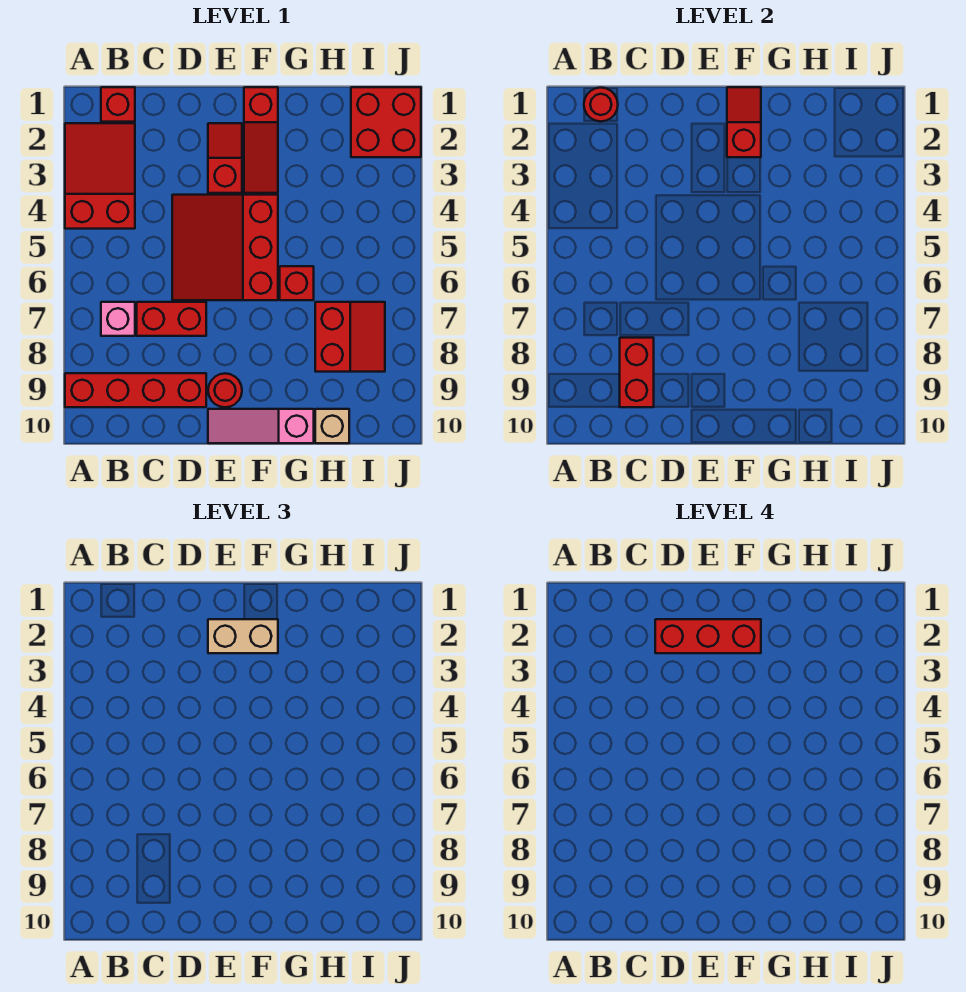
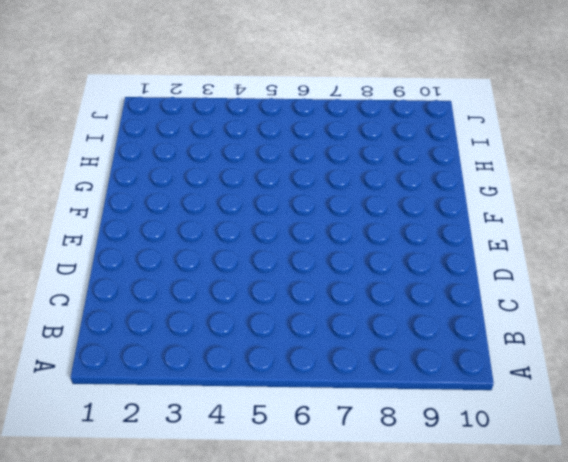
none -> red slope A2:B4 level 1 top 4
none -> red brick A9:D9 level 1
none -> red brick B1 level 1

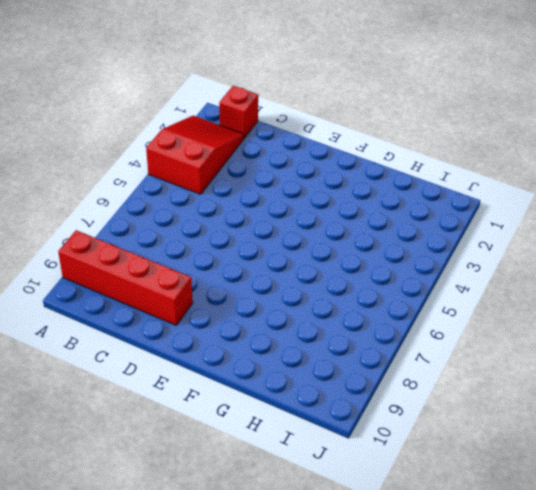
none -> pink brick B7 level 1
none -> red brick C7:D7 level 1
none -> red slope D4:F6 level 1 top F

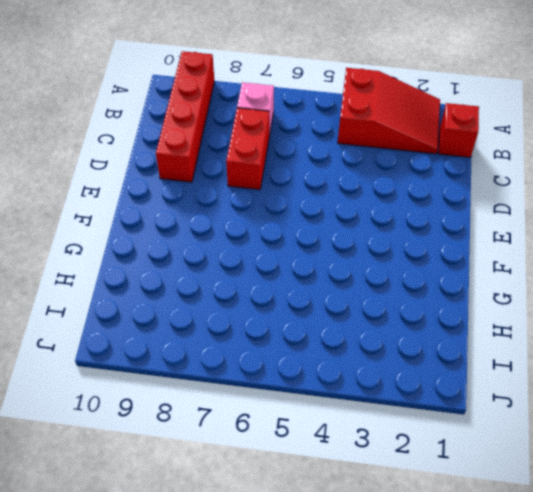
none -> red slope D4:F6 level 1 top F
none -> red slope E2:E3 level 1 top 3
none -> red round brick E9 level 1

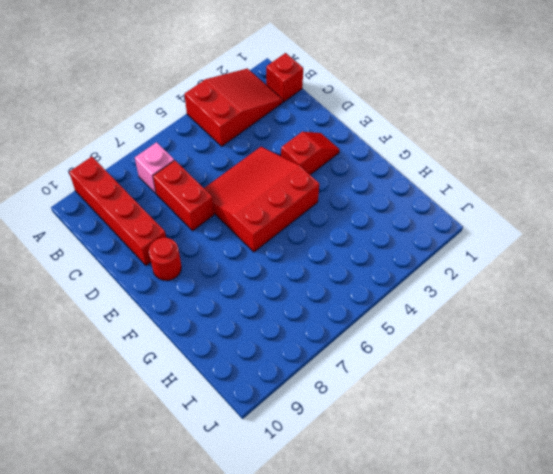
none -> pink slope E10:G10 level 1 top G
none -> red slope F1:F3 level 1 top 1
none -> red brick G6 level 1

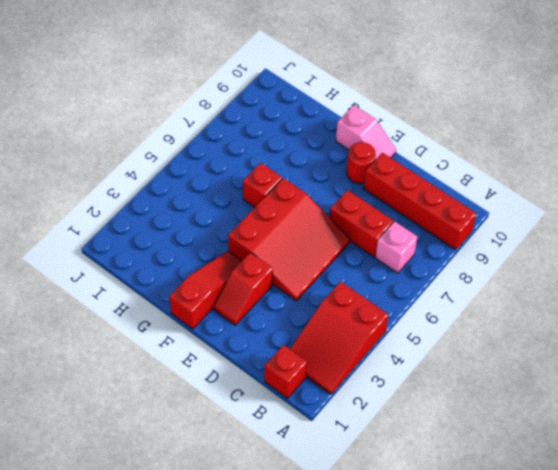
pink slope E10:F10 level 1 top F -> pink slope E10:G10 level 1 top G
none -> red slope H7:I8 level 1 top H
none -> tan brick H10 level 1
none -> red brick I1:J2 level 1

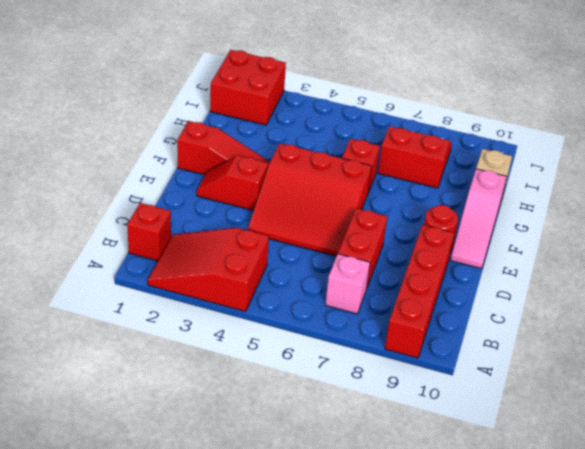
none -> red round brick B1 level 2
none -> red brick C8:C9 level 2
none -> red slope F1:F2 level 2 top 2

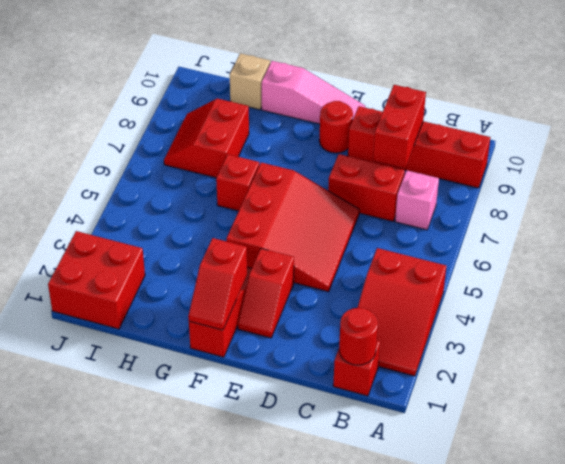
none -> tan brick E2:F2 level 3
none -> red brick D2:F2 level 4

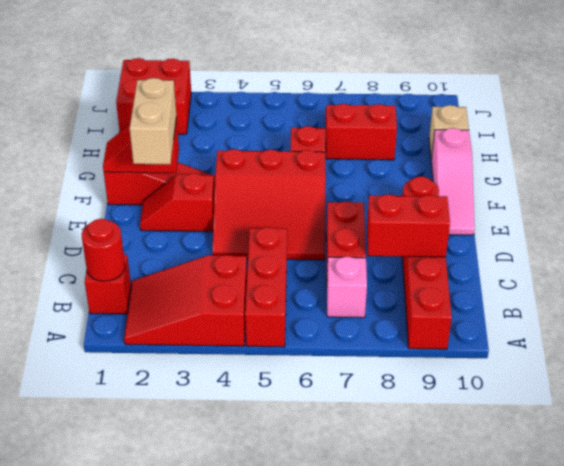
red brick A5:C5 level 1 -> red brick D2:F2 level 4

